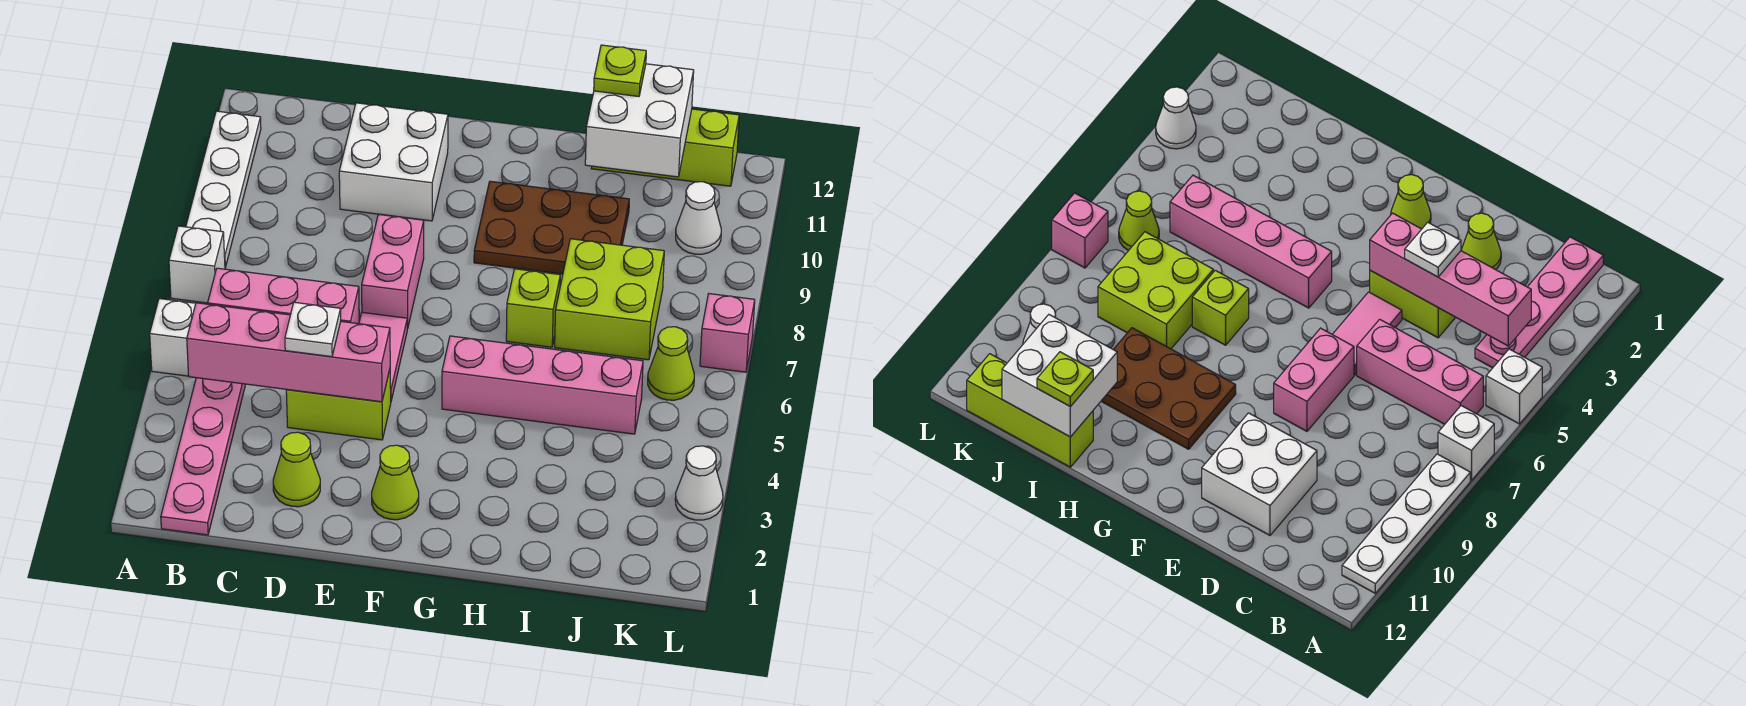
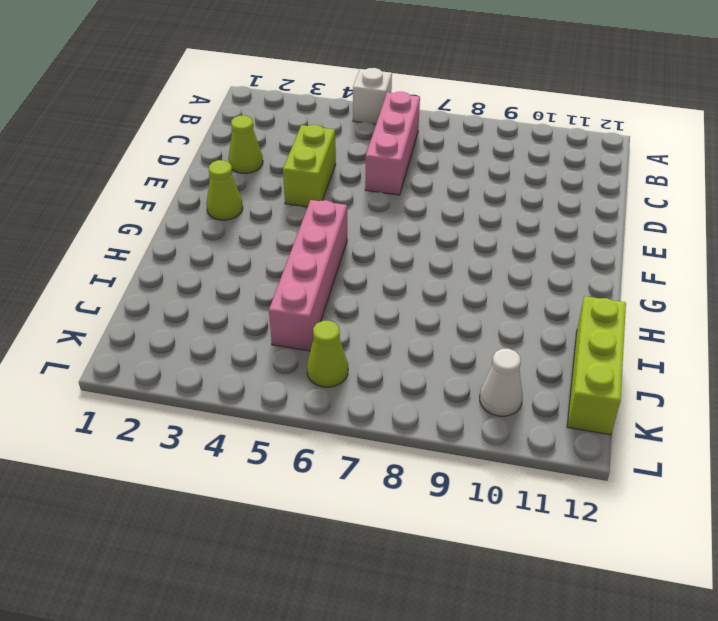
none -> white brick A7 level 1
none -> white plate A8:A11 level 1
none -> pink plate B1:B4 level 1

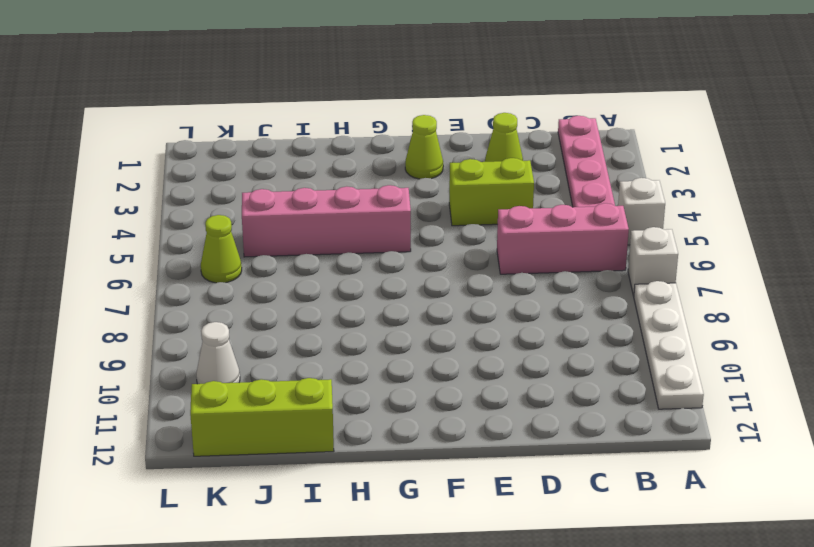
none -> white brick D10:E11 level 1
none -> pink tile E5:E6 level 1
none -> pink brick E7:E8 level 1

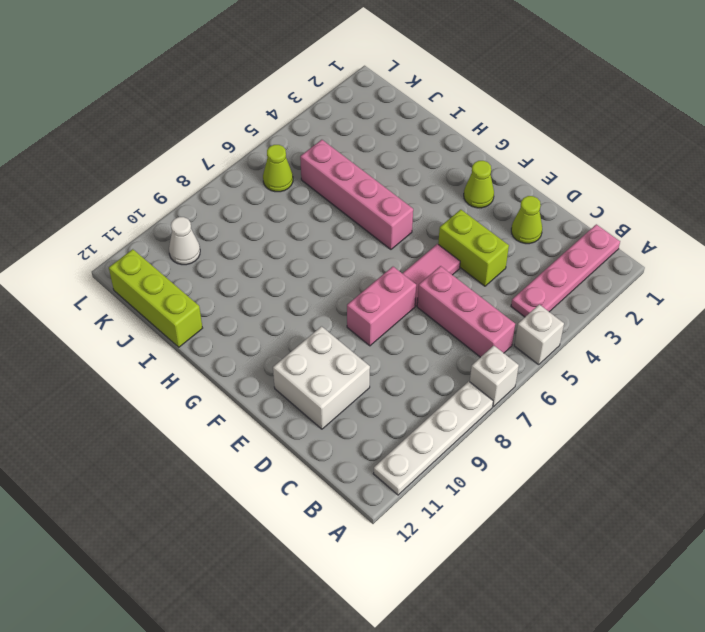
none -> brown plate G9:I10 level 1
none -> lime brick H7 level 1
none -> lime brick I7:J8 level 1

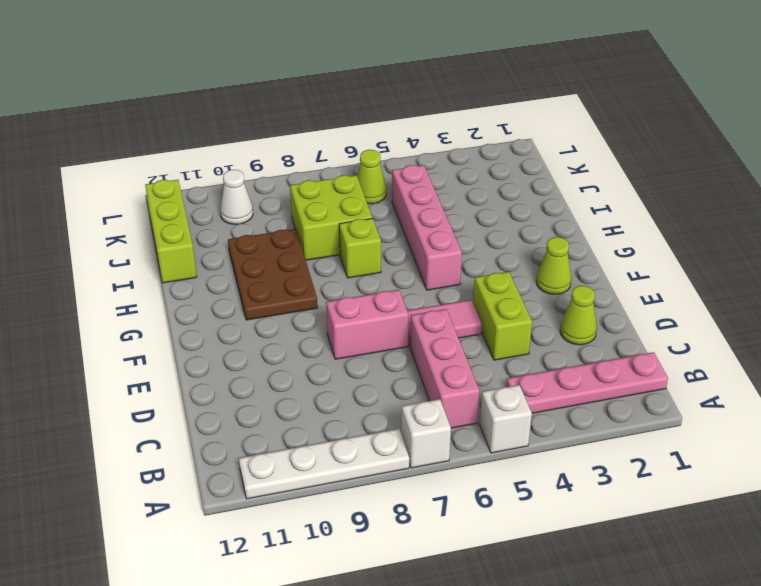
none -> white brick D10:E11 level 1
none -> white cone L3 level 1
none -> pink brick L7 level 1

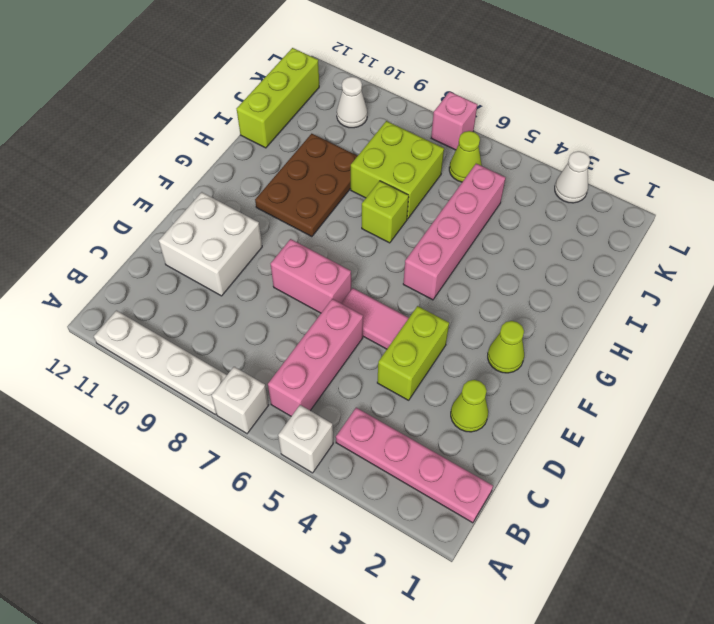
none -> pink brick B4:E4 level 2
none -> white brick I11:J12 level 2
none -> white plate D4 level 3

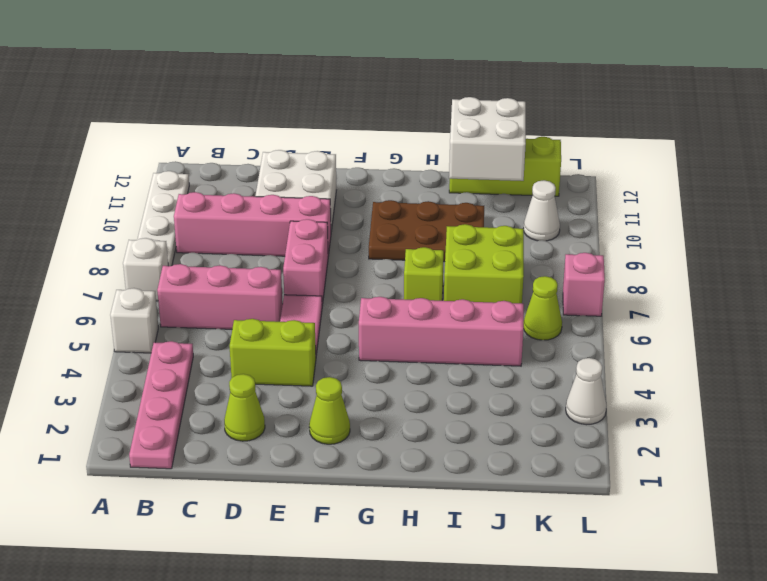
pink brick B9:E9 level 1 -> pink brick B4:E4 level 2
none -> white plate D4 level 3
none -> lime plate I12 level 3

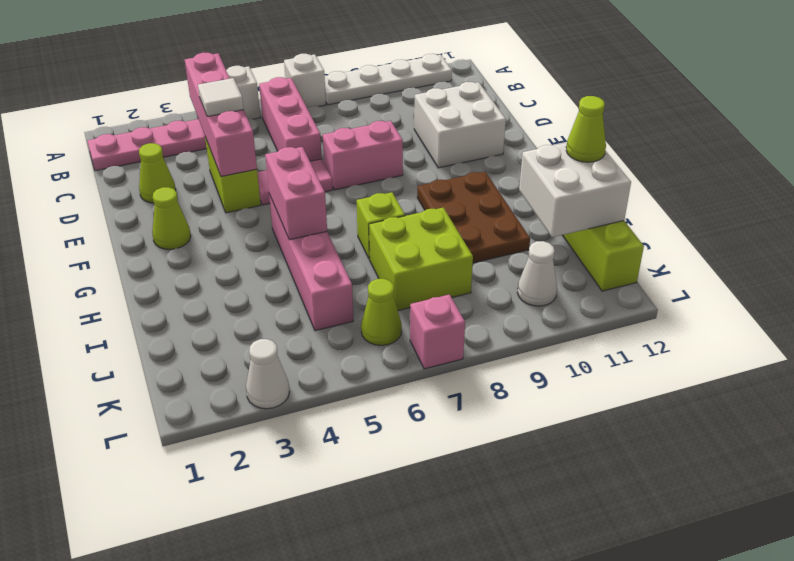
white tile D4 level 3 -> white plate D4 level 3
pink brick G5:H5 level 2 -> none
lime cone I12 level 3 -> lime plate I12 level 3

